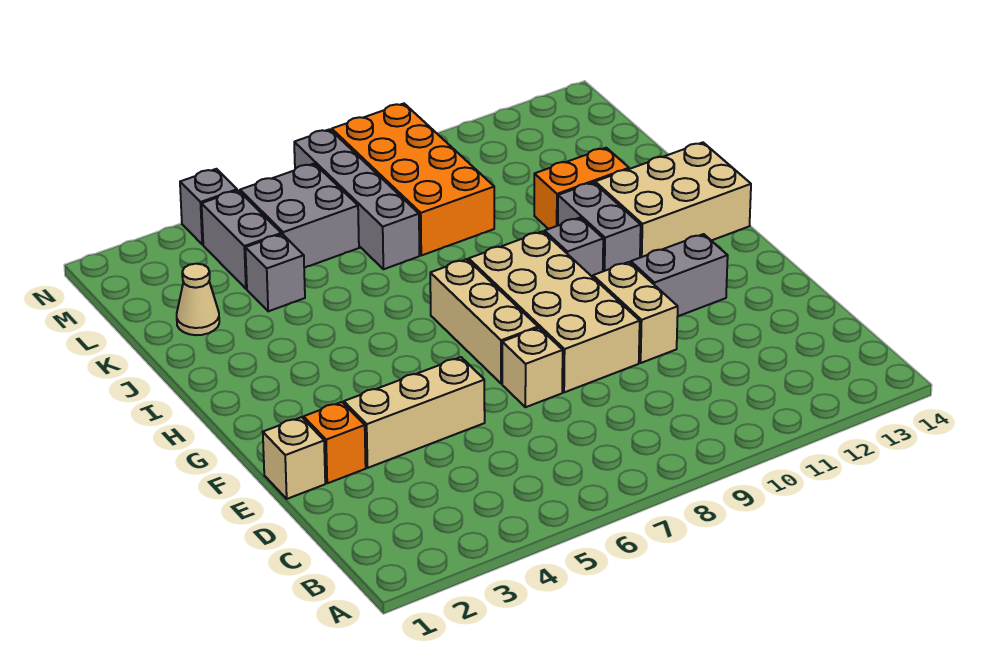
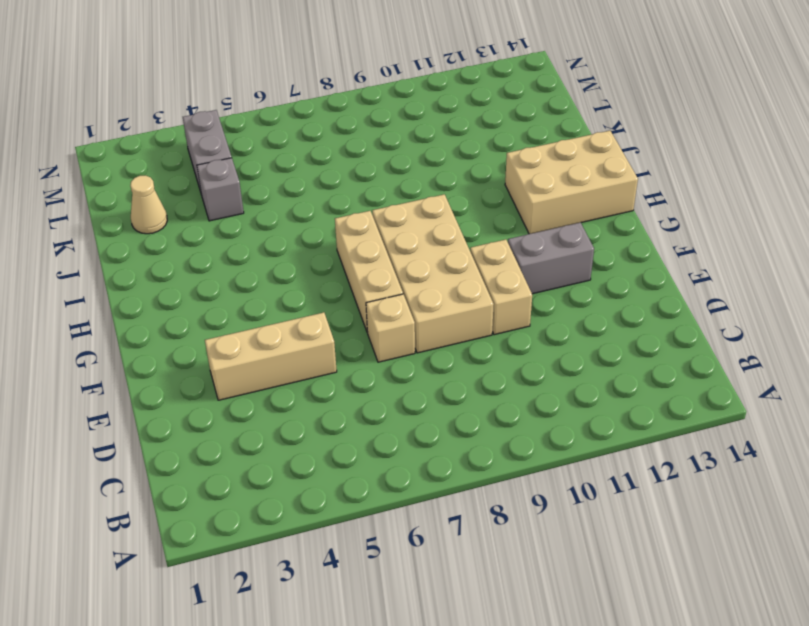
none -> tan brick E1 level 1
none -> orange brick E2 level 1
none -> grey brick H10 level 1

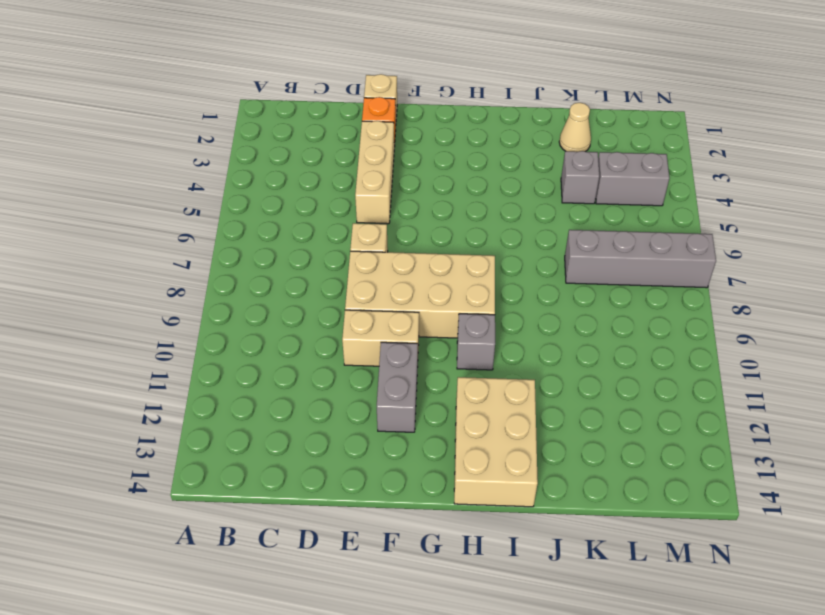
none -> tan brick F7:H7 level 1
none -> grey brick H11:I11 level 1
none -> orange brick J11:J12 level 1

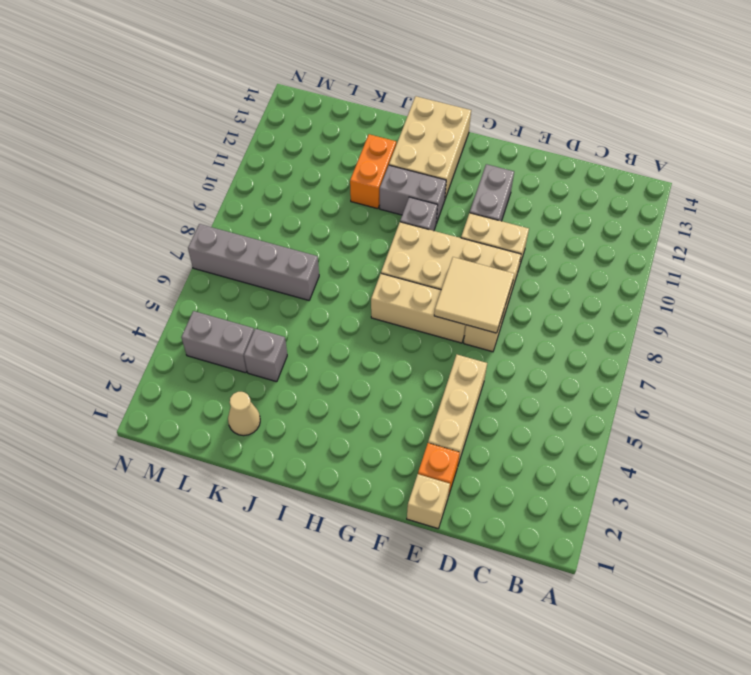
tan tile E7:F8 level 2 -> none
none -> orange brick K8:N9 level 1
none -> grey brick L5:M6 level 1
none -> grey brick N4 level 1

